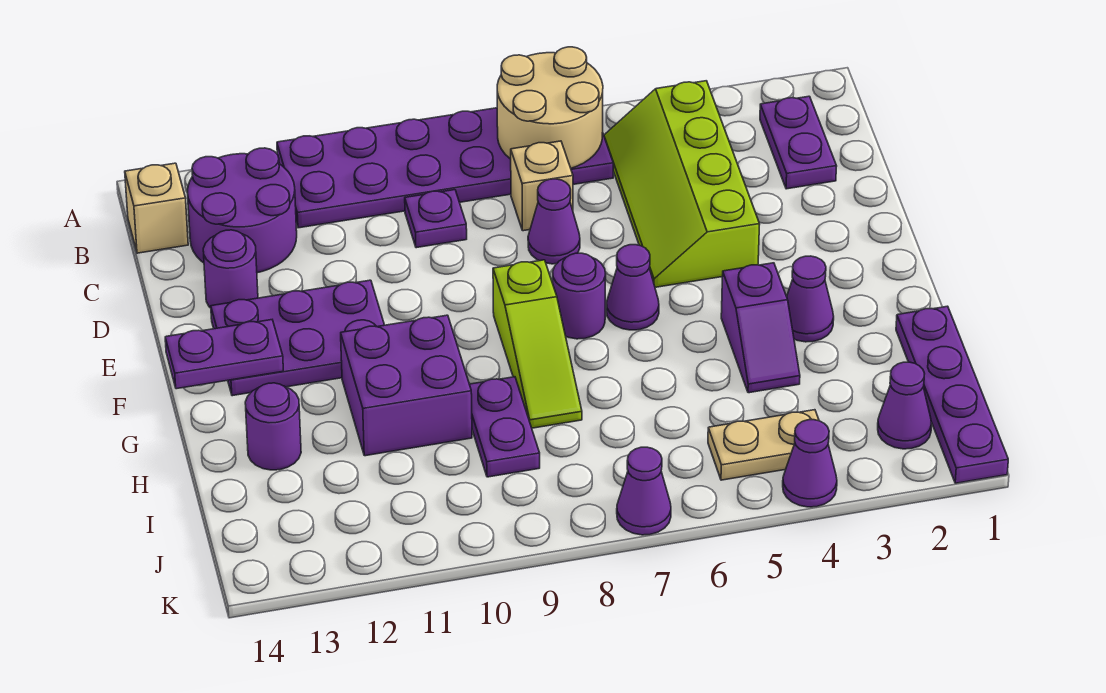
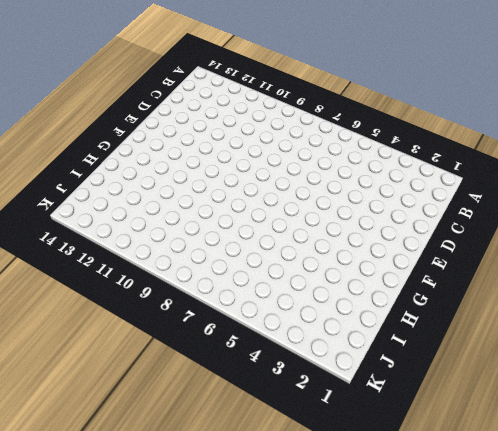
none -> purple plate A6:B11 level 1
none -> purple plate B2:C2 level 1
none -> lime slope B4:E5 level 1 top 4

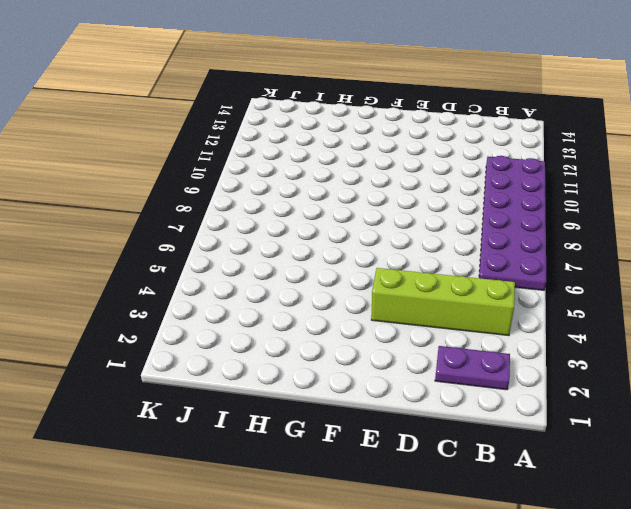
none -> purple round brick B12:C13 level 1
none -> tan brick B14 level 1
none -> tan brick C7 level 1

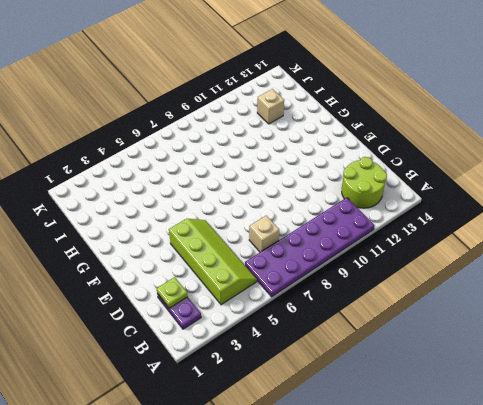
lime round brick B12:C13 level 1 -> purple round brick B12:C13 level 1
lime plate C2 level 2 -> none
tan brick I12 level 1 -> tan brick B14 level 1
none -> purple plate C9 level 1
none -> purple cone D7 level 1
none -> purple round brick D13 level 1

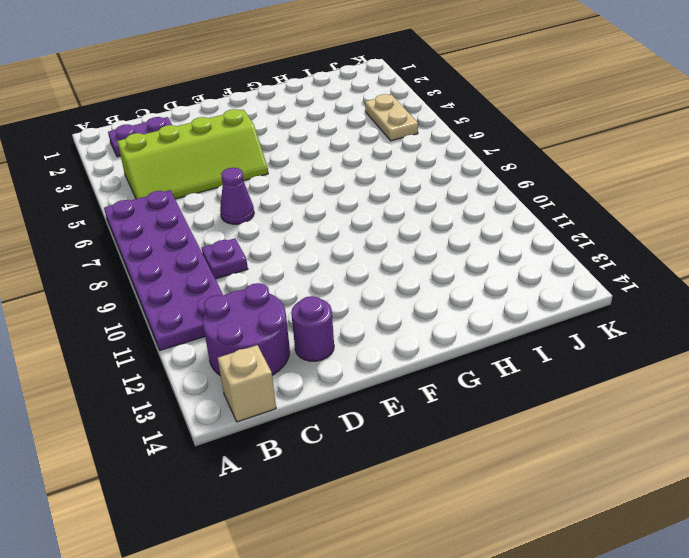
none -> tan brick C7 level 1
none -> purple plate E11:F13 level 1
none -> purple cone F6 level 1

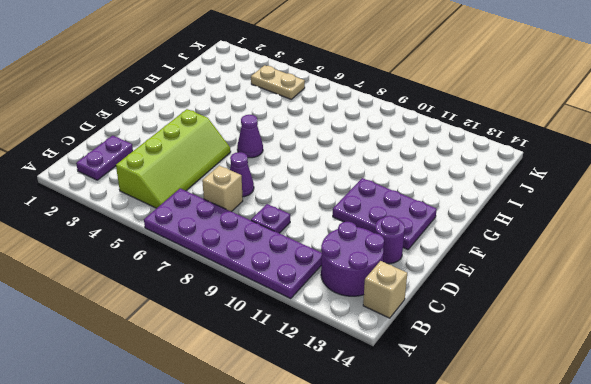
none -> purple round brick F7 level 1
none -> lime slope F8:H8 level 1 top F
none -> purple cone G3 level 1

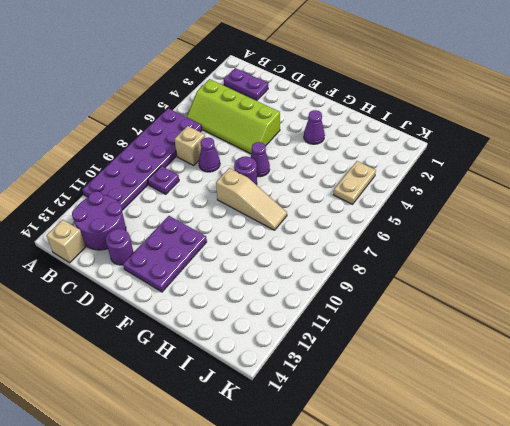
tan slope F8:H8 level 1 top F -> lime slope F8:H8 level 1 top F
none -> purple slope G4:H4 level 1 top G
none -> purple brick G10:H11 level 1
none -> purple plate H1:K1 level 1

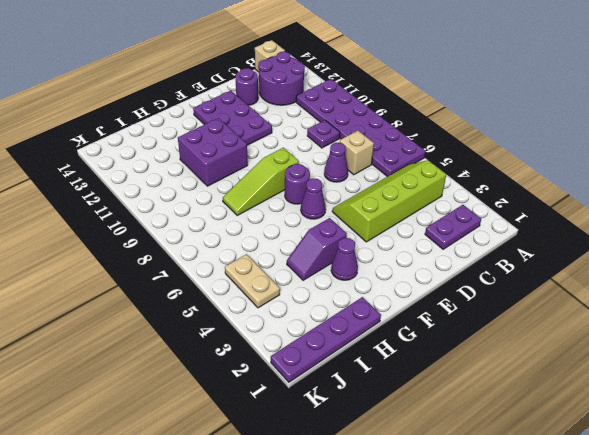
none -> purple plate H9:I9 level 1
none -> purple round brick H13 level 1
none -> purple cone J2 level 1

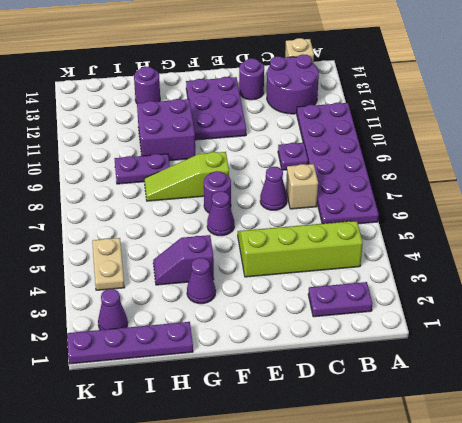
none -> purple cone K4 level 1
none -> purple cone K7 level 1
none -> tan round brick A6:B7 level 2

